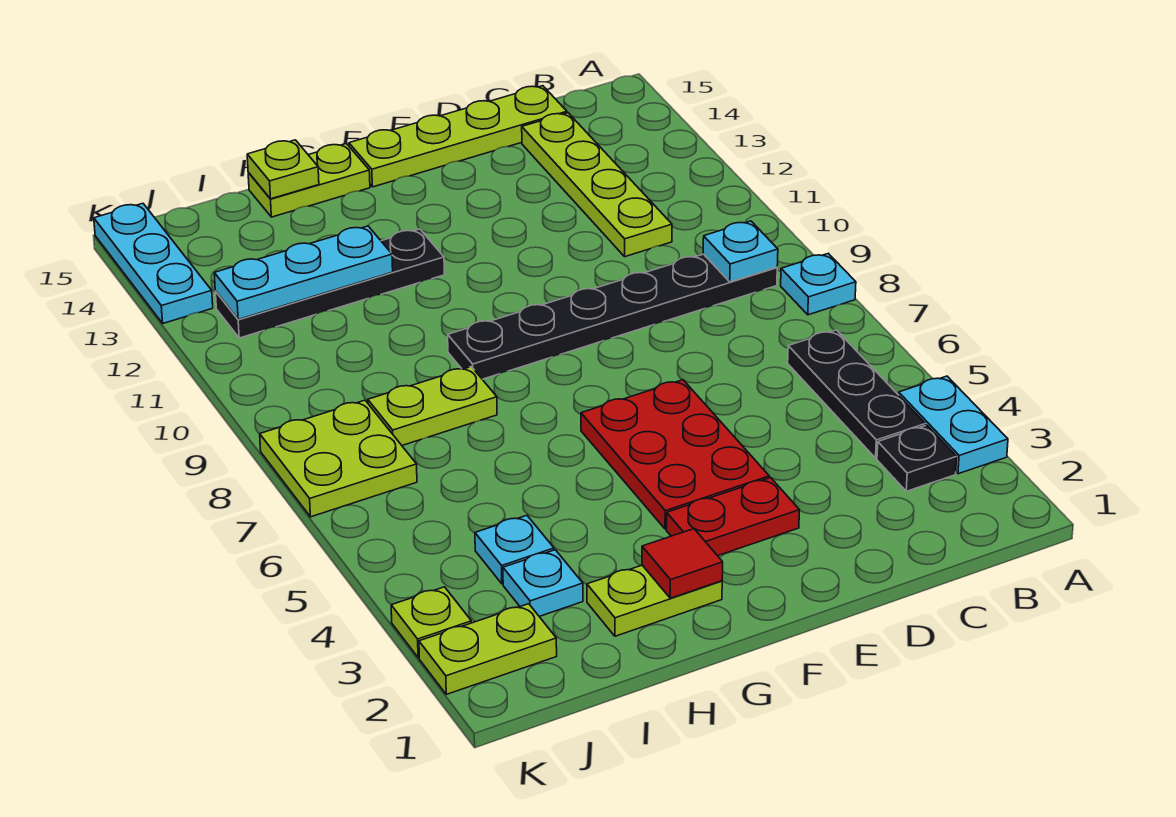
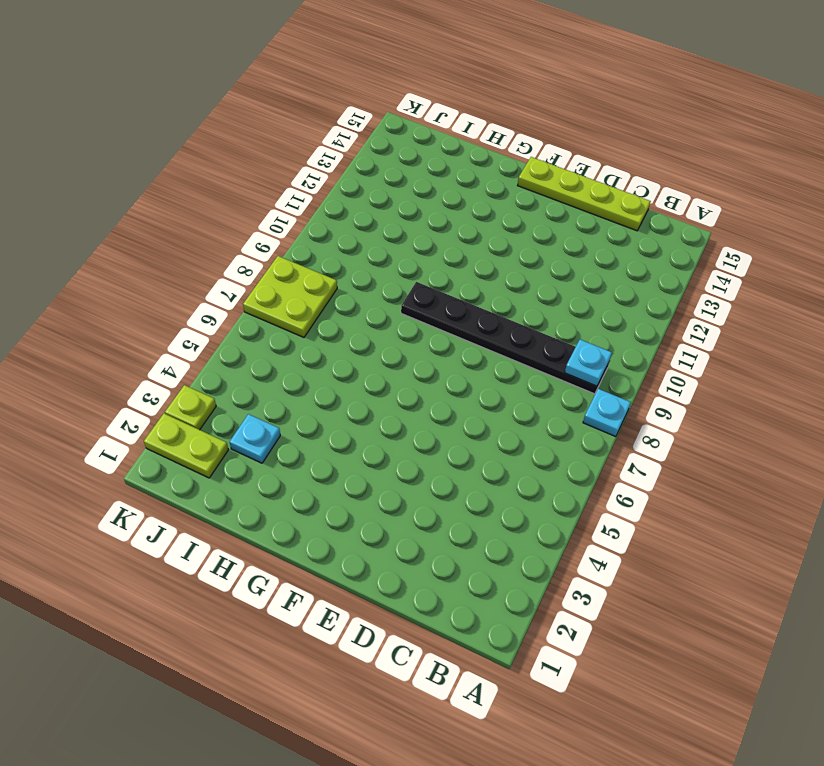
none -> cyan plate A3:A4 level 1
none -> black plate B3 level 1
none -> black plate B4:B6 level 1

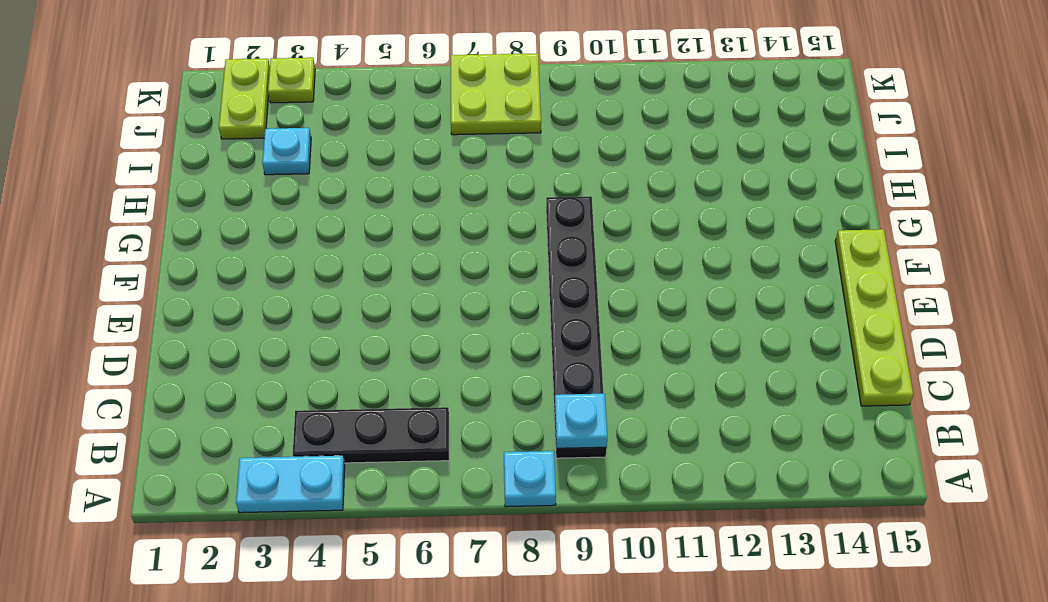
none -> black plate B3 level 1
none -> lime plate C11:C14 level 1
none -> red plate E3:F3 level 1

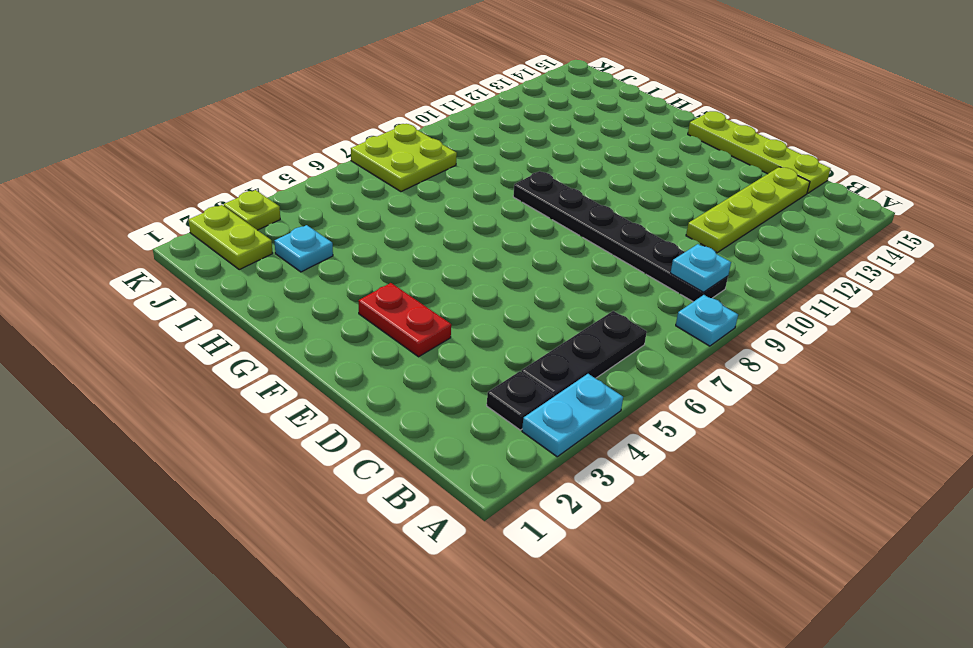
none -> red plate E4:F6 level 1
none -> lime plate G2:H2 level 1
none -> black plate G12:J12 level 1

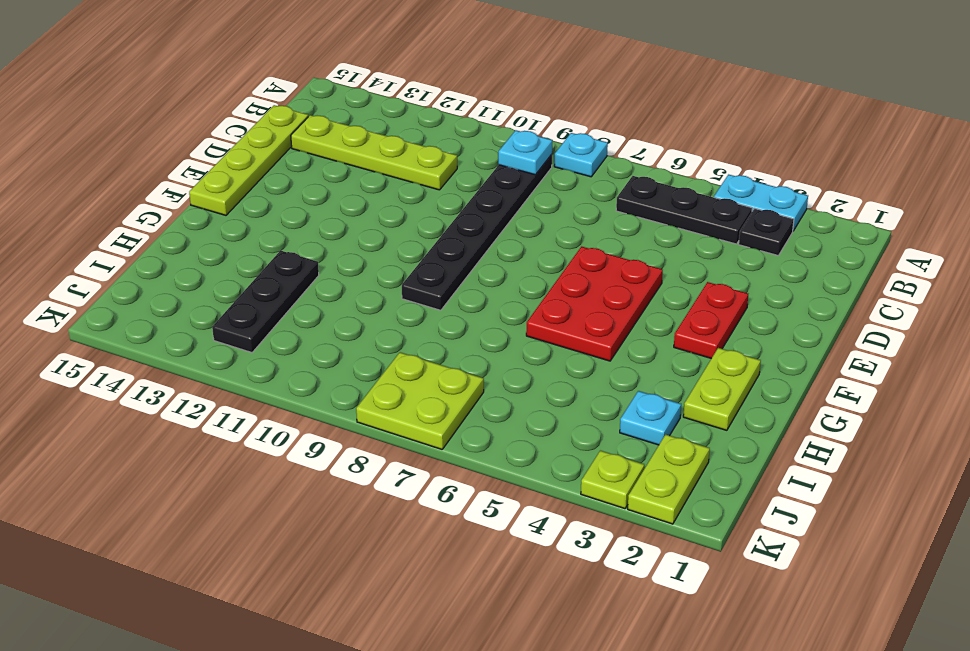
red plate E5:G6 level 1 -> red plate E4:F6 level 1
black plate H12:J12 level 1 -> black plate G12:J12 level 1
none -> lime plate G15:H15 level 1
none -> lime plate H8:I8 level 1
none -> cyan plate I4 level 1

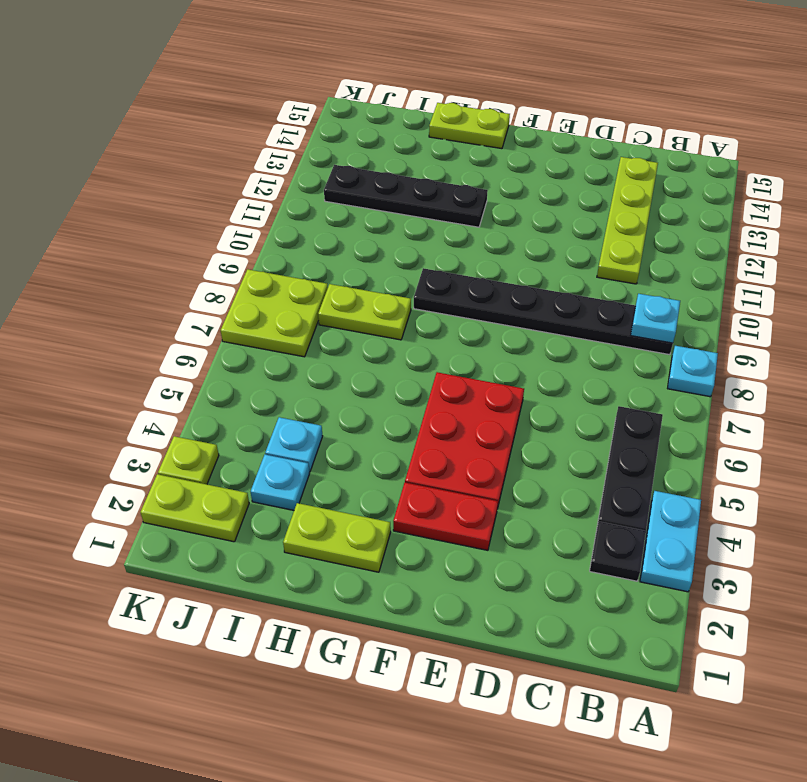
none -> lime plate C15:F15 level 1
none -> cyan plate K13:K15 level 1
none -> red tile G2 level 2

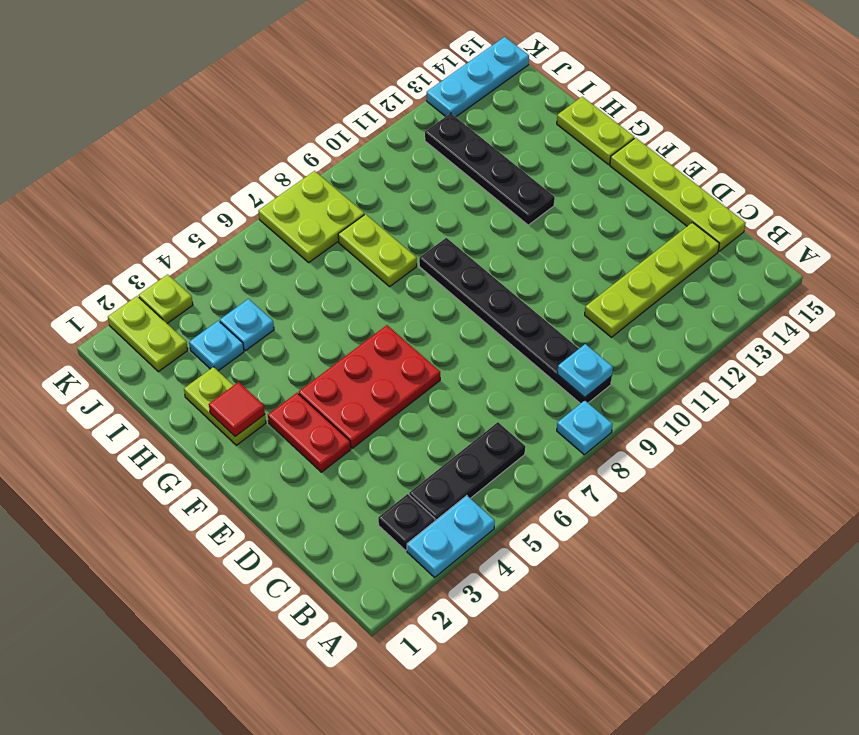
none -> cyan plate H12:J12 level 2
none -> lime plate H15 level 2

